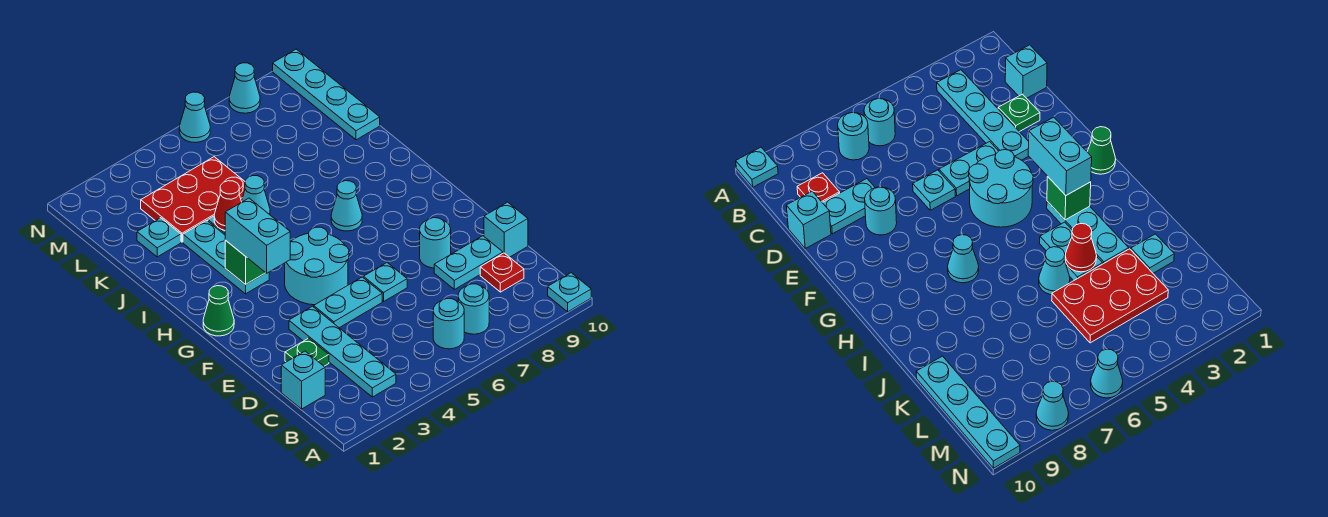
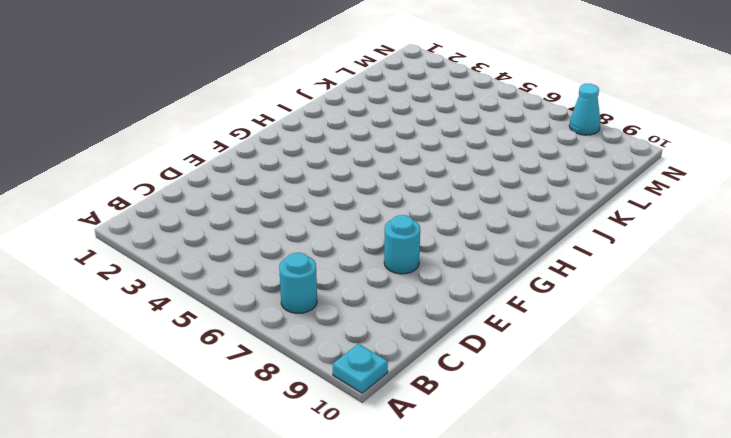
none -> cyan plate B3:E3 level 1
none -> cyan round brick B6 level 1
none -> cyan brick C1 level 1

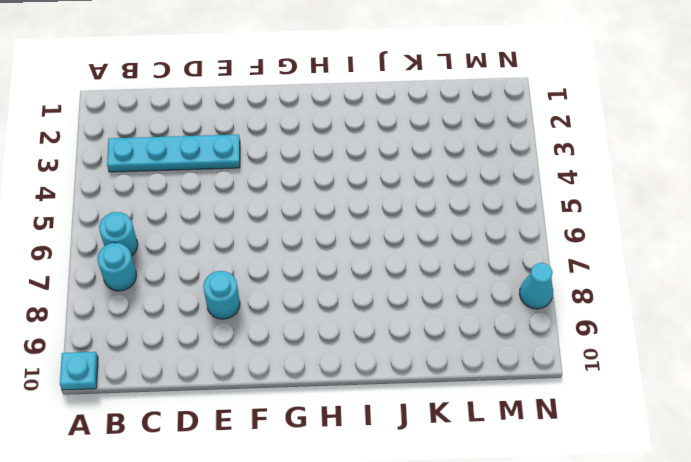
none -> cyan brick C1 level 1
none -> red plate C9 level 1
none -> green plate D2 level 1

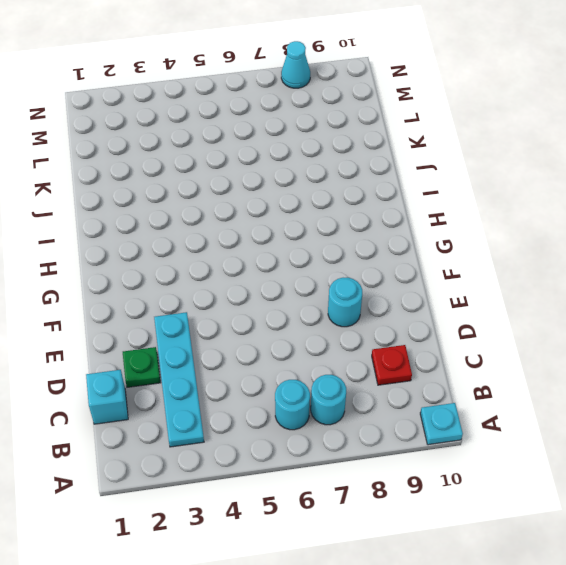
none -> cyan plate D8:D9 level 1
none -> cyan brick D10 level 1
none -> cyan plate E4:E5 level 1

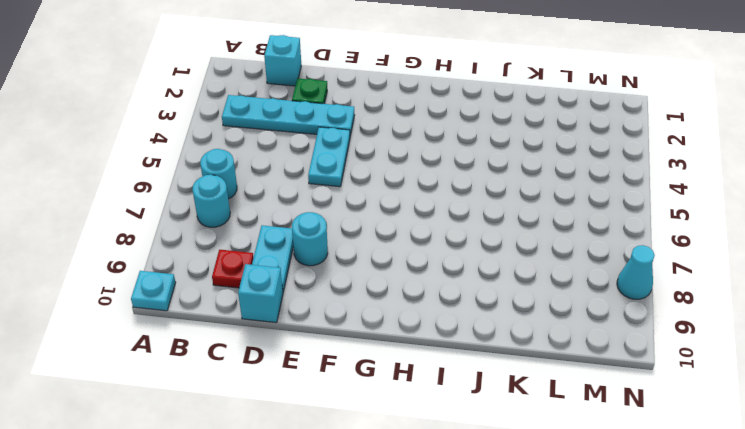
none -> cyan plate E6 level 1
none -> cyan round brick F4:G5 level 1
none -> green cone G1 level 1

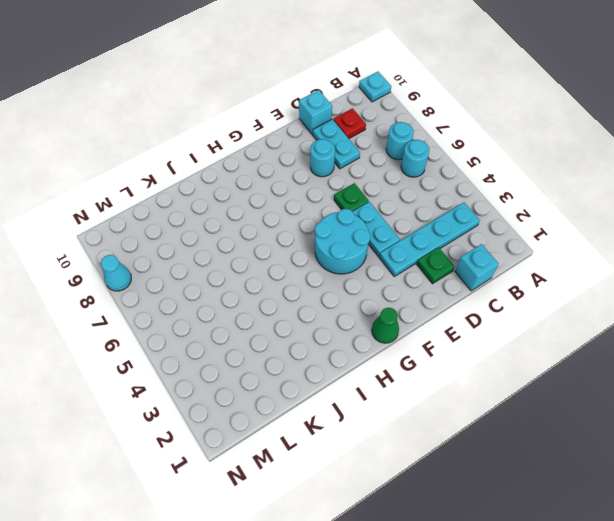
green plate E6 level 1 -> cyan plate E6 level 1
none -> cyan plate H3:J3 level 1
none -> cyan cone H7 level 1
none -> cyan plate I4:J4 level 1

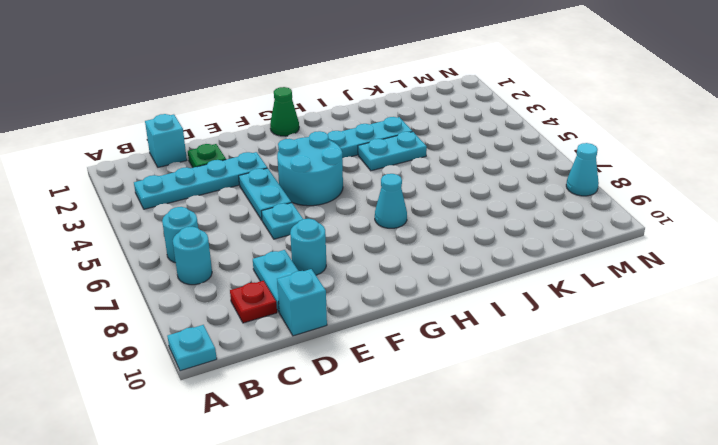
none -> cyan cone J5 level 1
none -> cyan plate K2 level 1
none -> red plate K3:L5 level 1

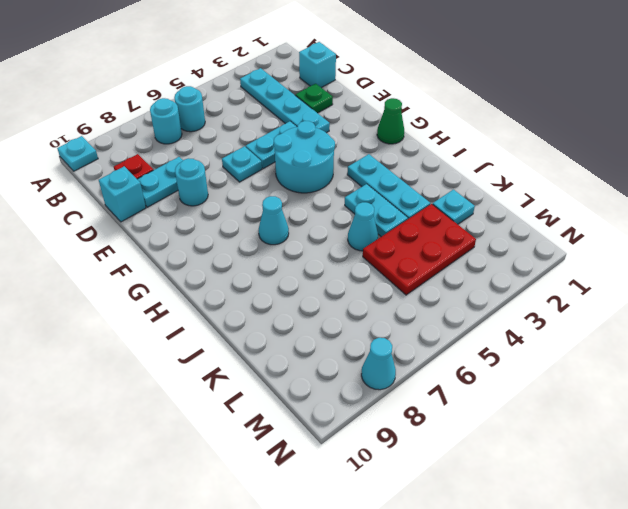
none -> cyan plate K10:N10 level 1
none -> cyan cone N6 level 1
none -> green brick H3 level 2

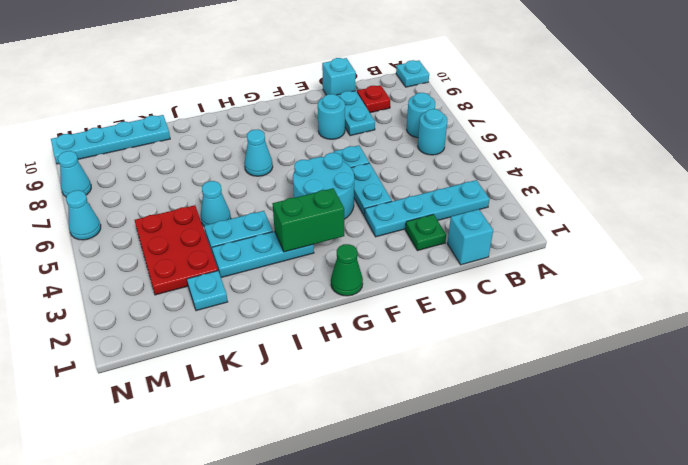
green brick G3:H3 level 2 -> green brick H3 level 2
none -> red cone J4 level 2
none -> cyan brick G3:H3 level 3

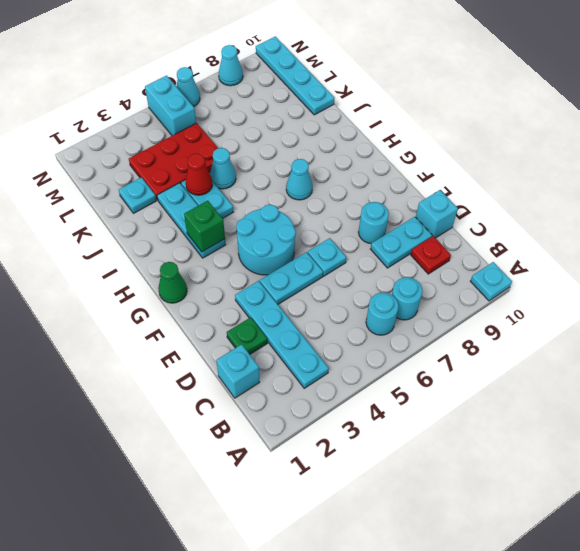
cyan brick M5:N5 level 1 -> cyan brick G3:H3 level 3

